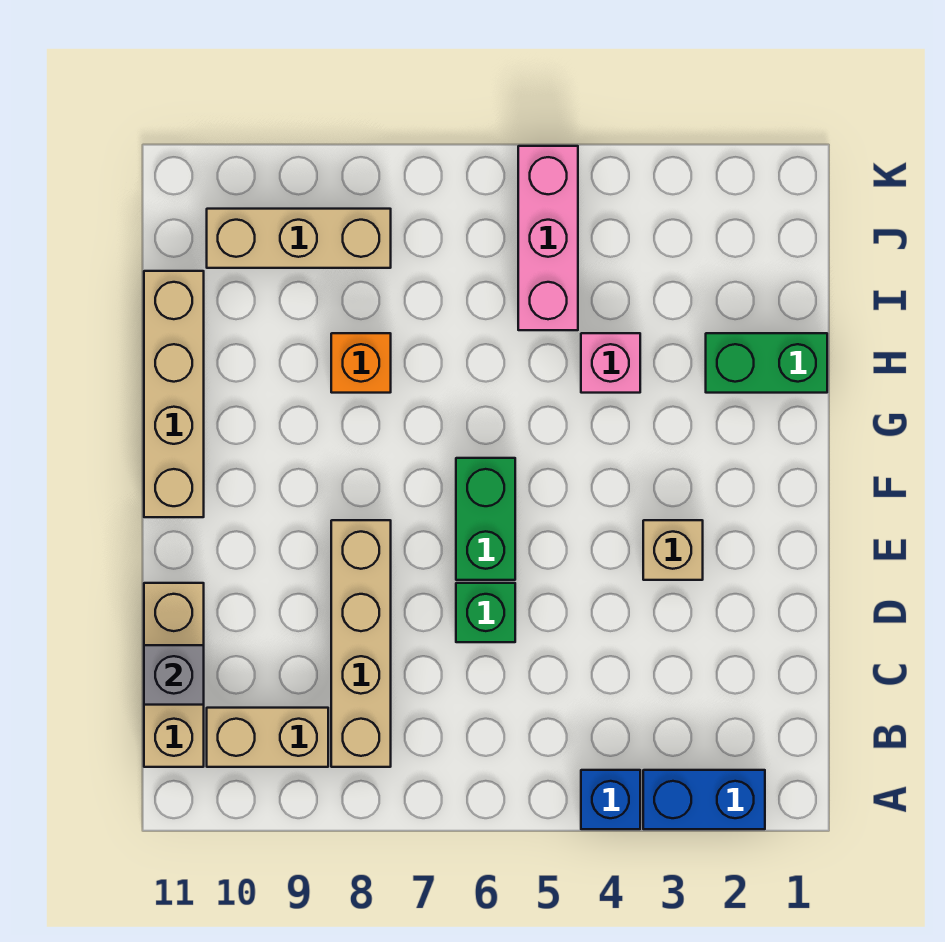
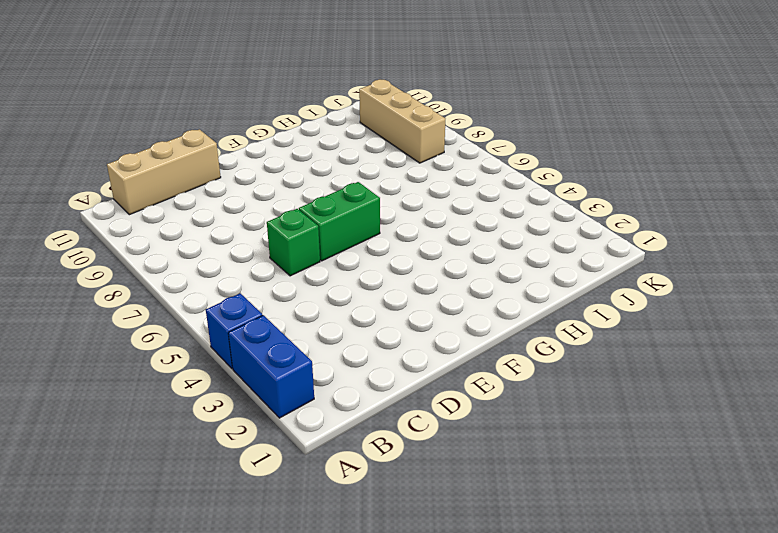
none -> tan brick B8:E8 level 1
none -> tan brick B9:B10 level 1
none -> tan brick E3 level 1

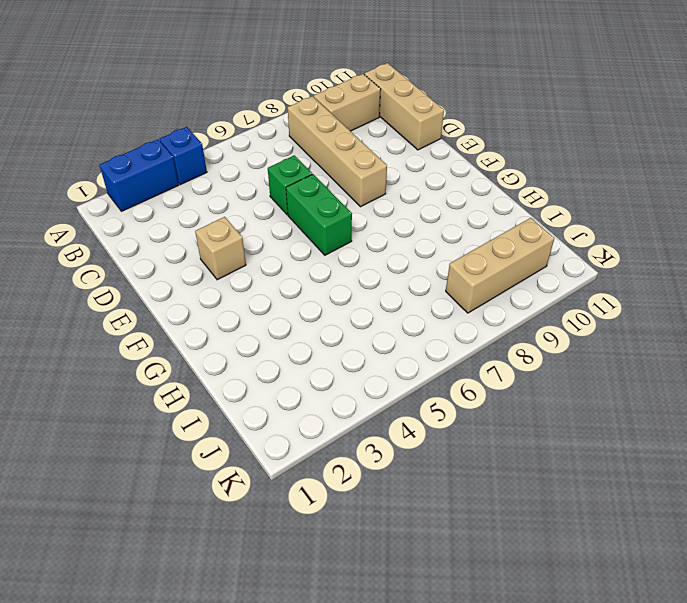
none -> tan brick F11:I11 level 1
none -> green brick H1:H2 level 1
none -> pink brick H4 level 1

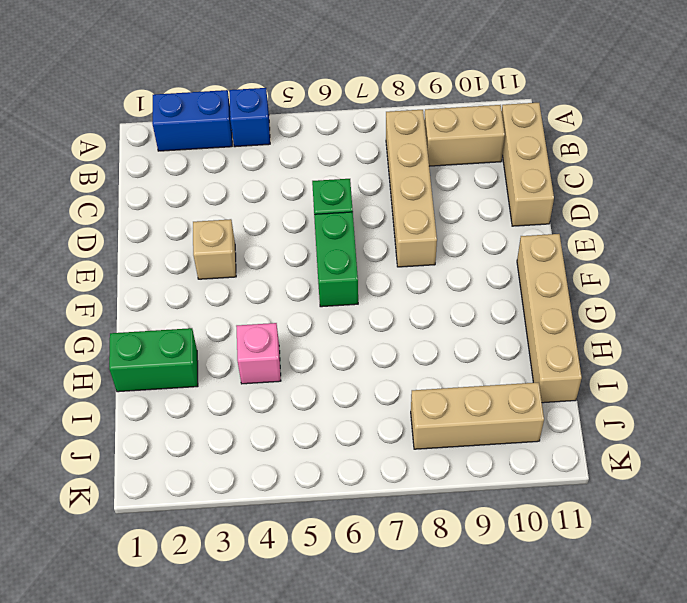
none -> orange brick H8 level 1
none -> pink brick I5:K5 level 1
none -> grey brick C11 level 2

